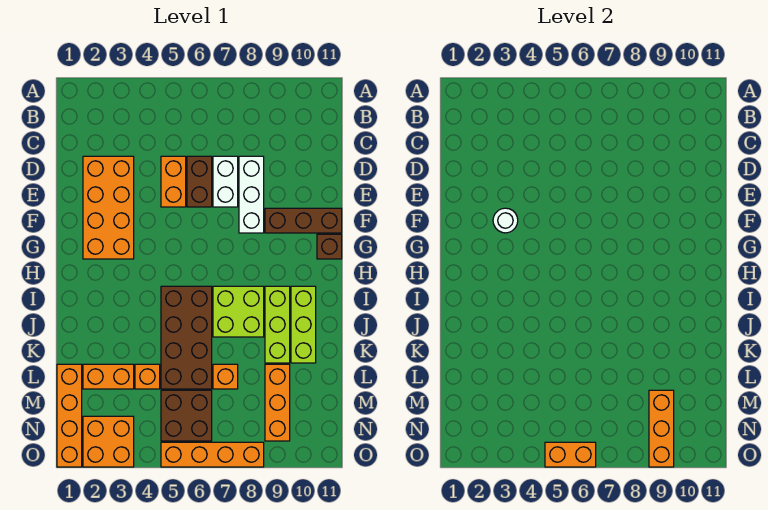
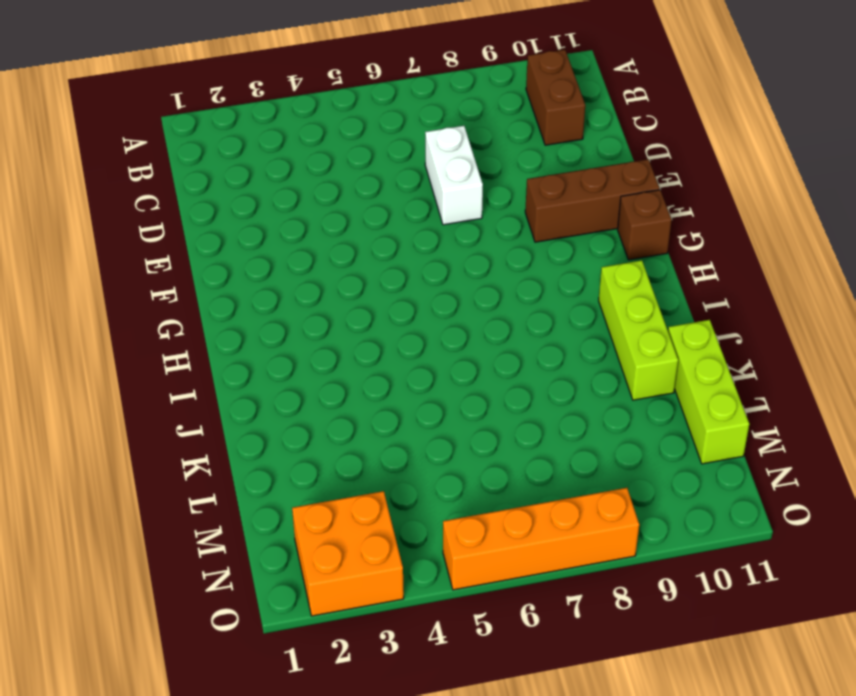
brown brick B10:C10 level 1 -> brown brick D6:E6 level 1
lime brick K11:M11 level 1 -> lime brick I9:K9 level 1
none -> orange brick D2:G3 level 1
none -> orange brick D5:E5 level 1
none -> white brick D8:F8 level 1

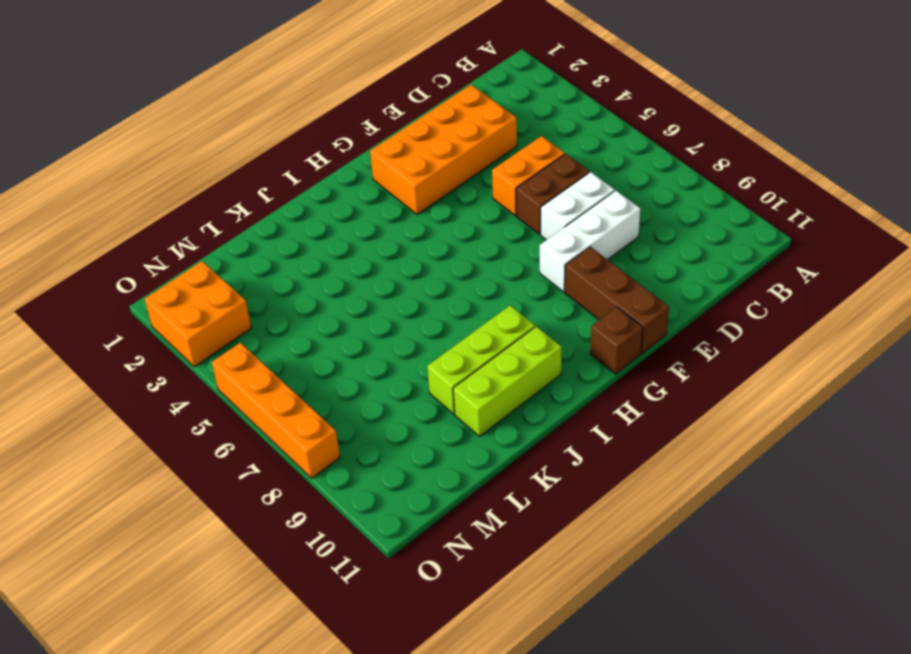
none -> brown brick I5:L6 level 1
none -> lime brick I7:J8 level 1
none -> orange brick L1:O1 level 1

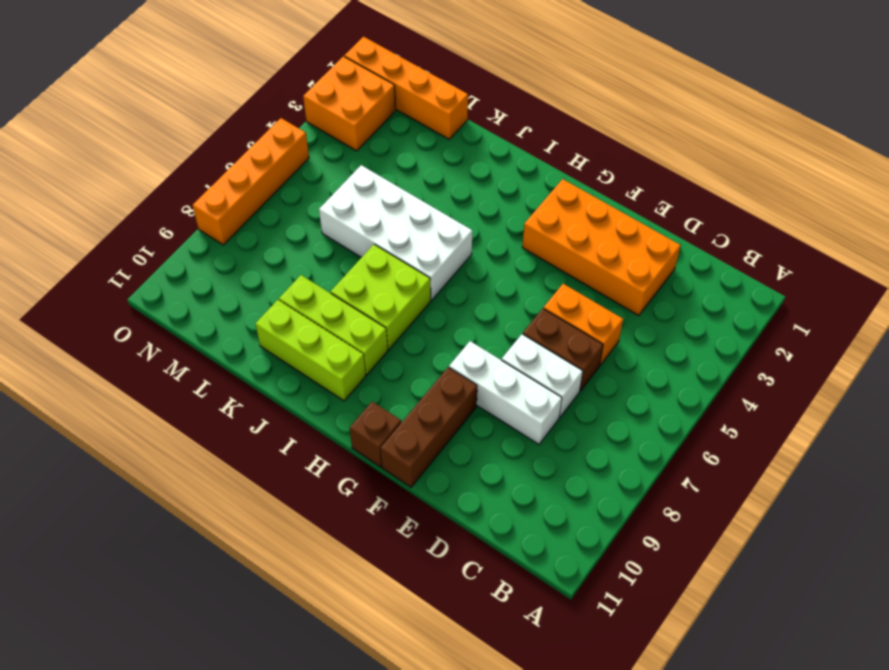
white brick I5:L6 level 1 -> brown brick I5:L6 level 1
none -> orange brick L2:L3 level 1
none -> orange brick L4 level 1
none -> orange brick L7 level 1

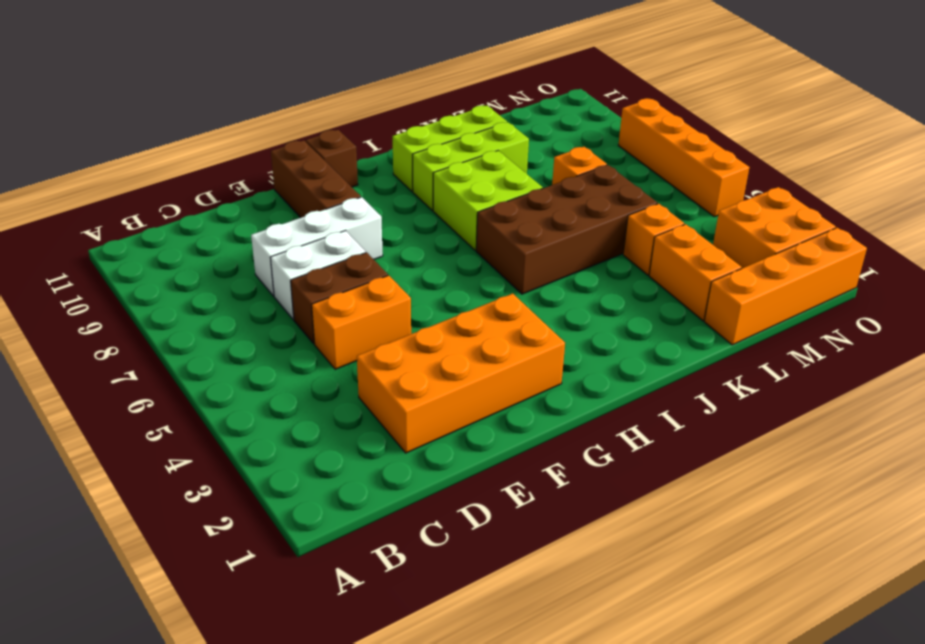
none -> orange brick L9:N9 level 1
none -> brown brick M5:N6 level 1
none -> white round brick F3 level 2

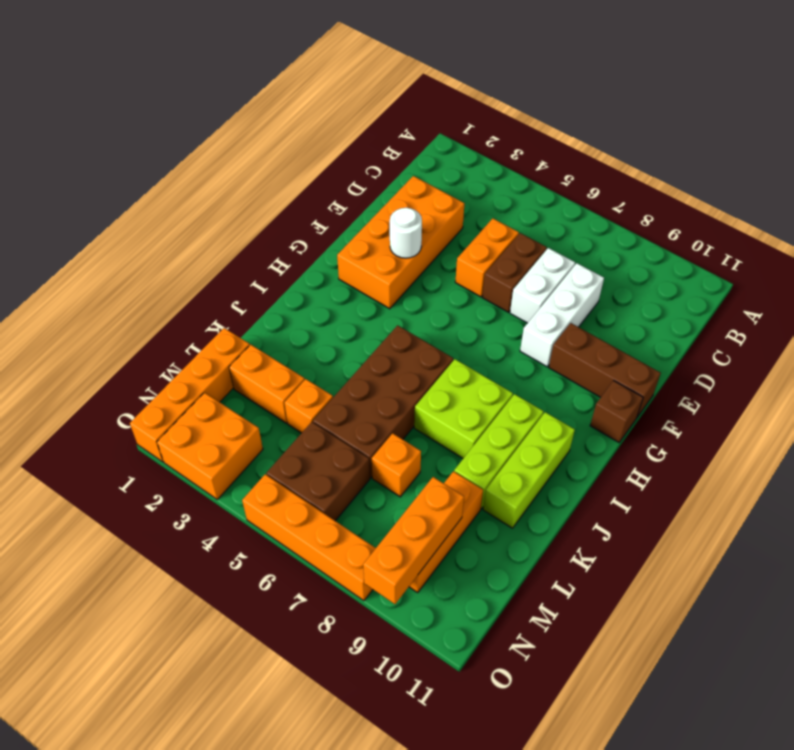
none -> orange brick O5:O6 level 2

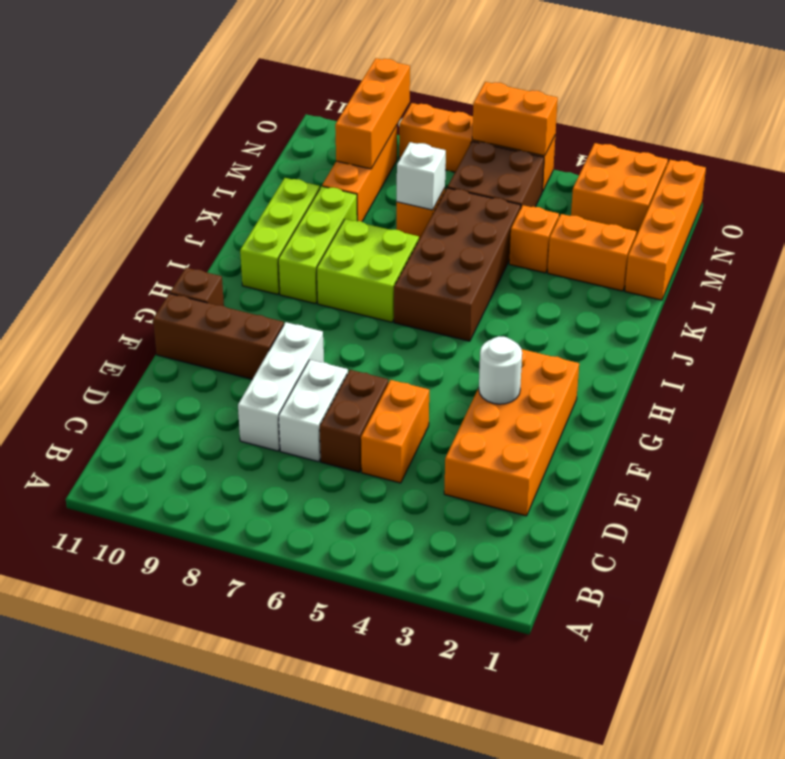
white brick L7 level 2 -> none

